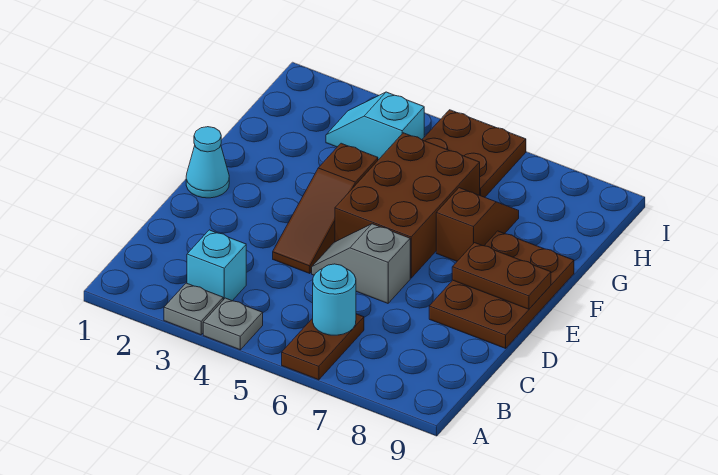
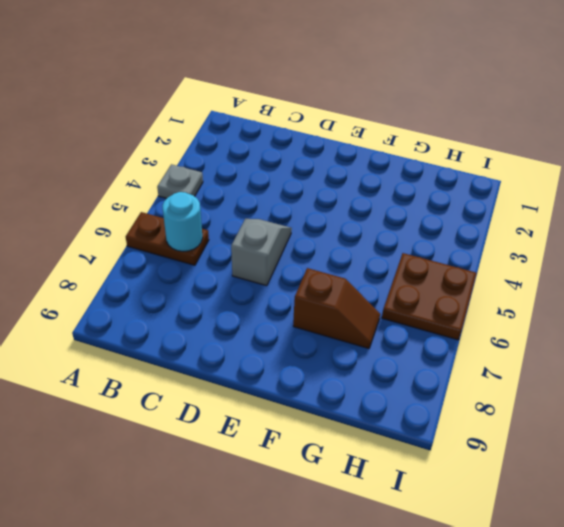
none -> grey plate A3 level 1
none -> cyan brick B3 level 1
none -> brown slope D4:F4 level 1 top F

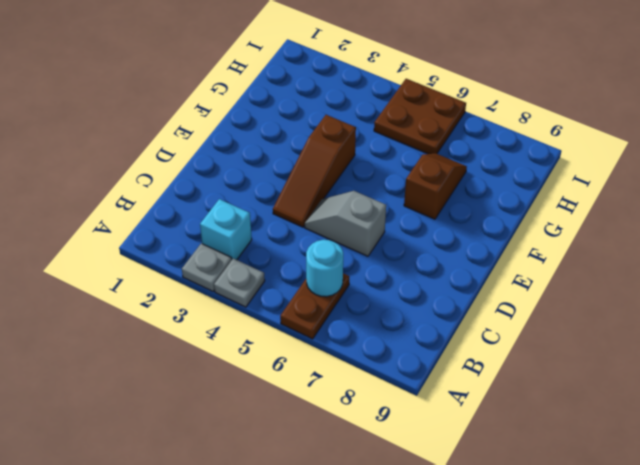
none -> brown plate D8:F9 level 1
none -> cyan cone E1 level 1
none -> brown brick E5:G6 level 1

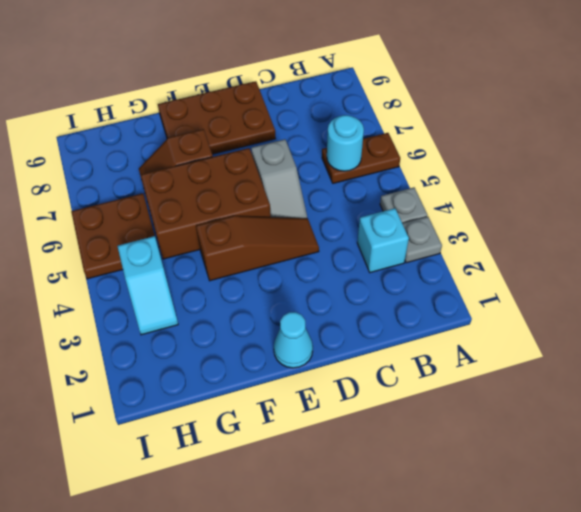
none -> brown plate E8:E9 level 2

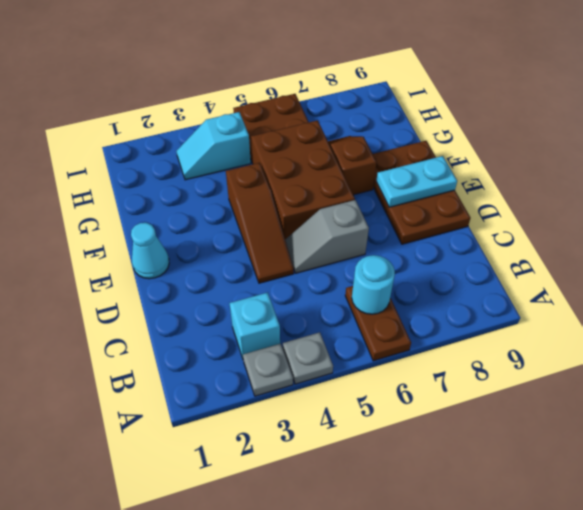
cyan plate E8:E9 level 2 -> brown plate E8:E9 level 2

